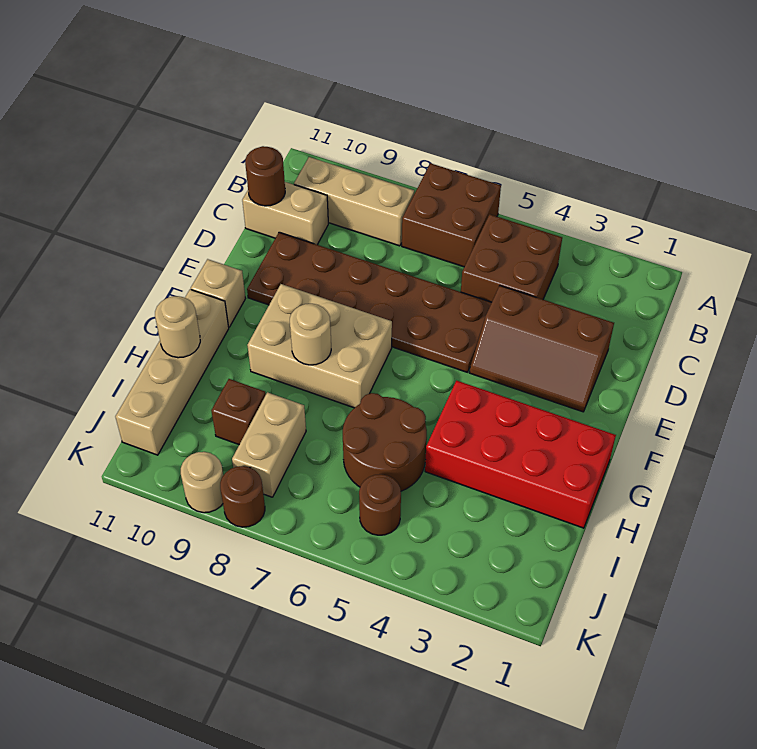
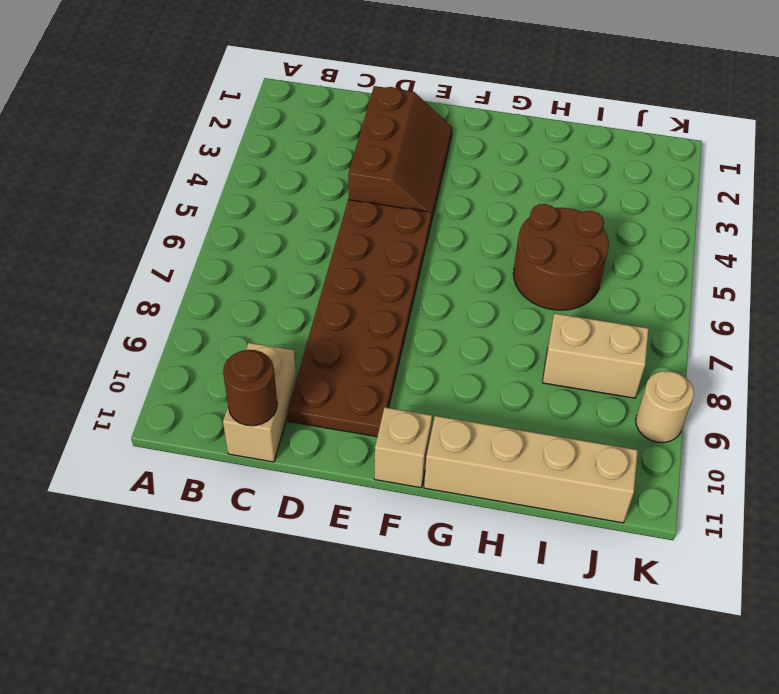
none -> brown brick A6:B7 level 1
none -> brown brick B4:C5 level 1
none -> tan brick B8:B10 level 1

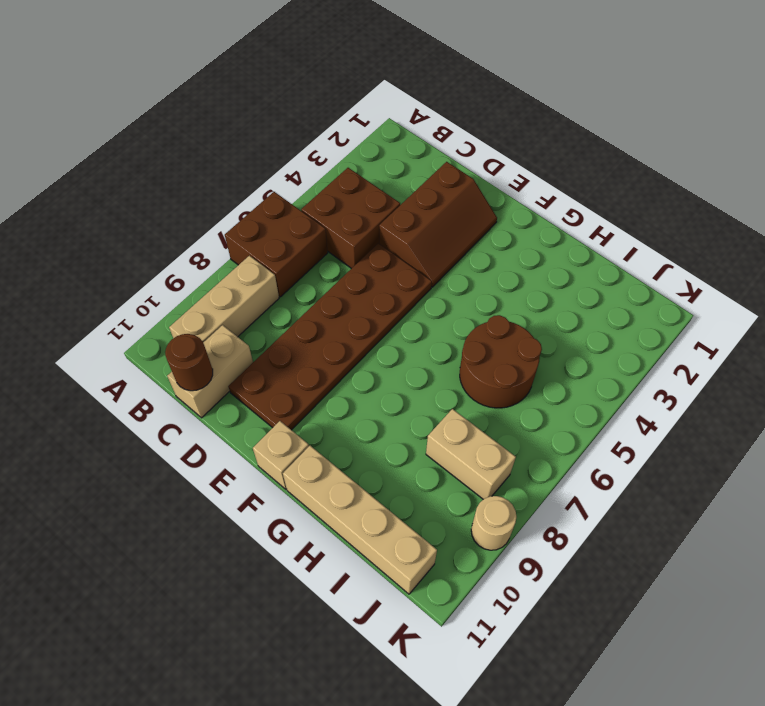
none -> tan brick F7:G9 level 1
none -> red brick G1:H4 level 1
none -> brown brick I9 level 1

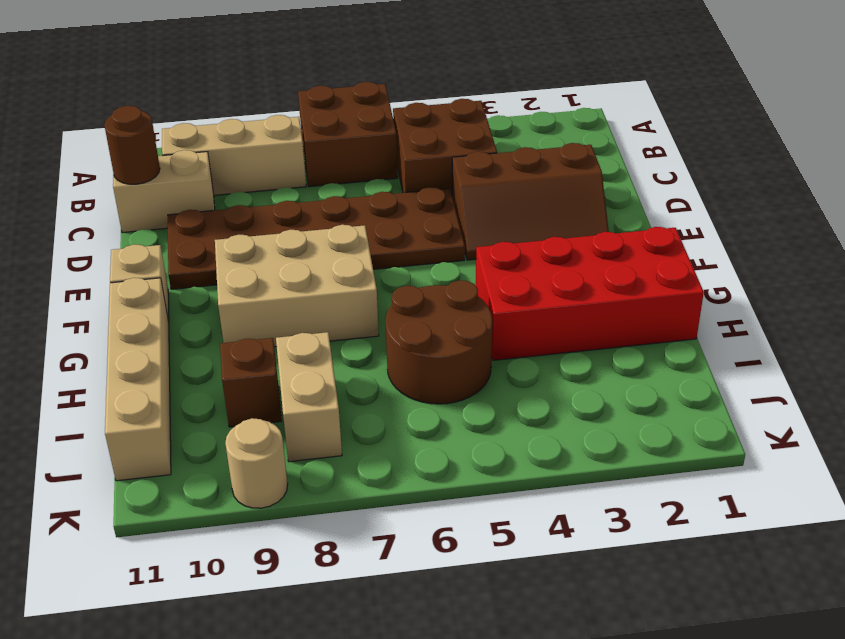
none -> brown round brick J5 level 1
none -> brown round brick K8 level 1
none -> tan round brick G8 level 2

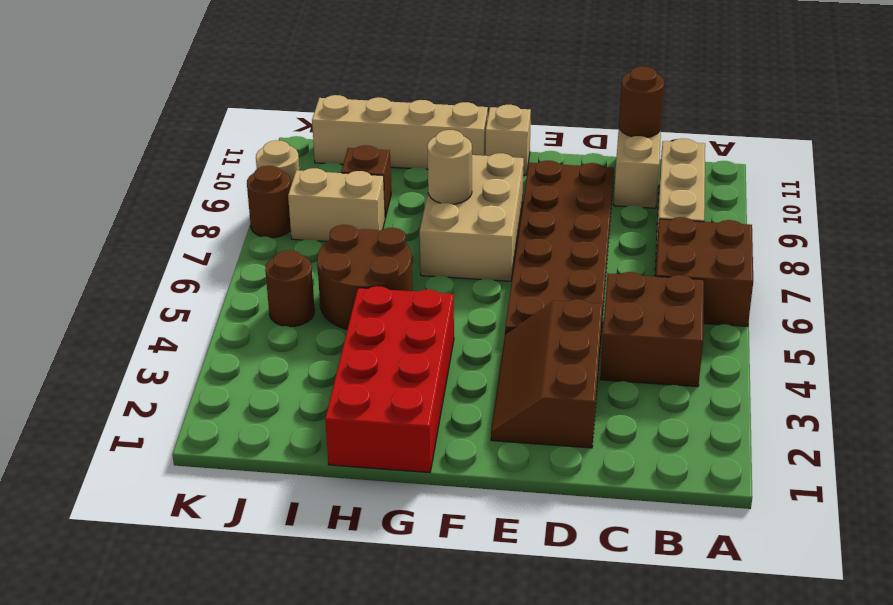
none -> tan round brick H11 level 2

